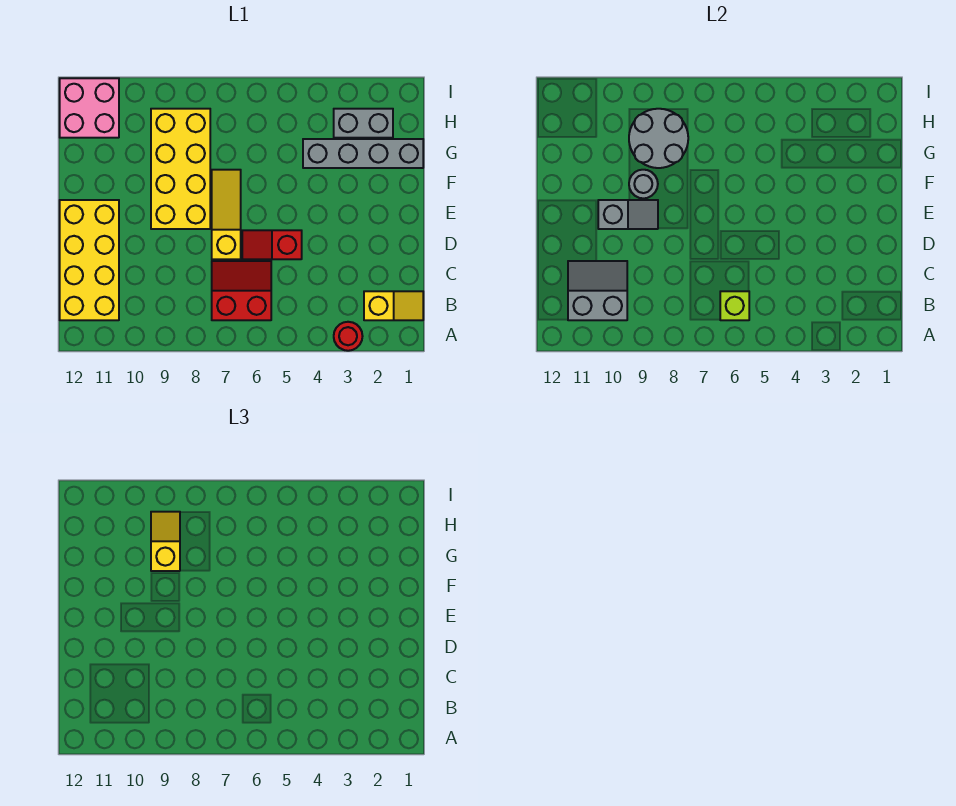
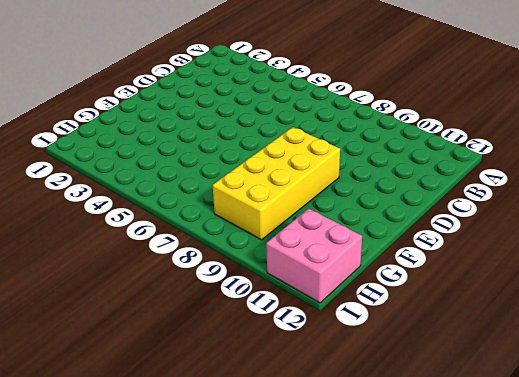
none -> red round brick A3 level 1
none -> yellow slope B1:B2 level 1 top 2
none -> red slope B6:C7 level 1 top B

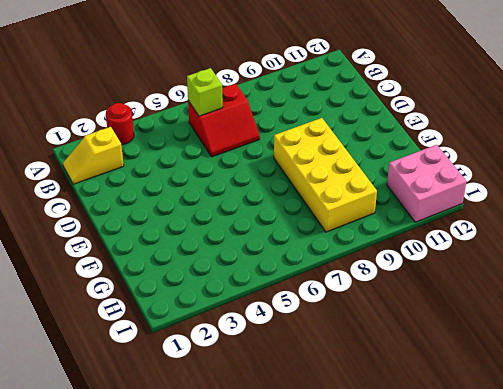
none -> yellow brick B11:E12 level 1
none -> red slope D5:D6 level 1 top 5
none -> yellow slope D7:F7 level 1 top D

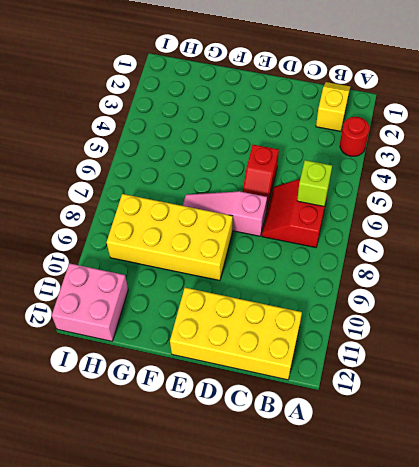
pink slope D7:F7 level 1 top D -> yellow slope D7:F7 level 1 top D
none -> grey brick G1:G4 level 1
none -> grey brick H2:H3 level 1
none -> grey slope B10:C11 level 2 top B

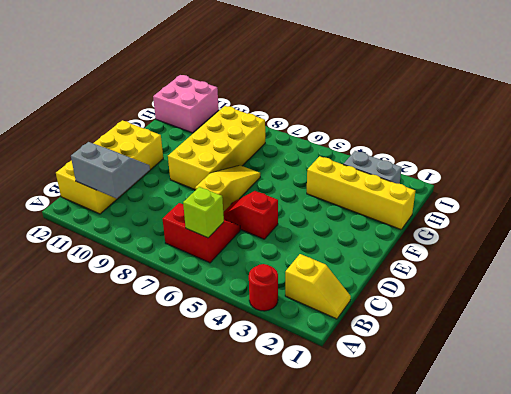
yellow brick G1:G4 level 1 -> grey brick G1:G4 level 1
none -> grey slope E9:E10 level 2 top 10
none -> grey round brick F9 level 2
none -> grey round brick G8:H9 level 2

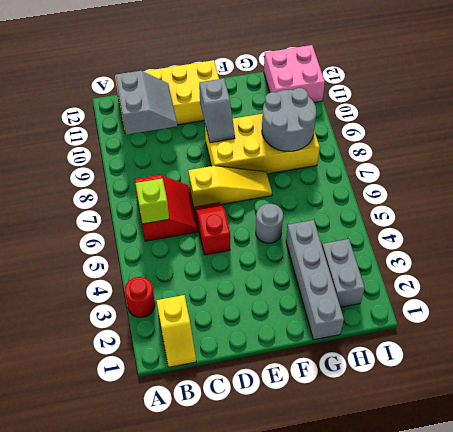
grey round brick F5 level 1 -> grey round brick F9 level 2
none -> yellow slope G9:H9 level 3 top G

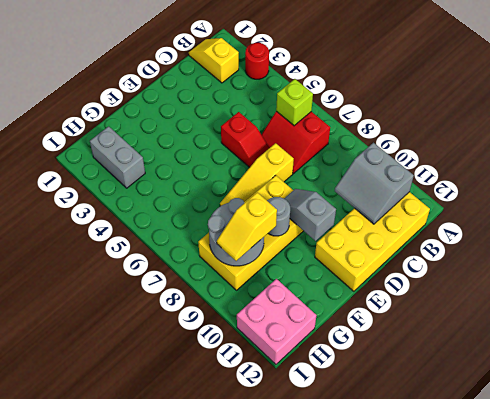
none -> grey brick G1:G4 level 1

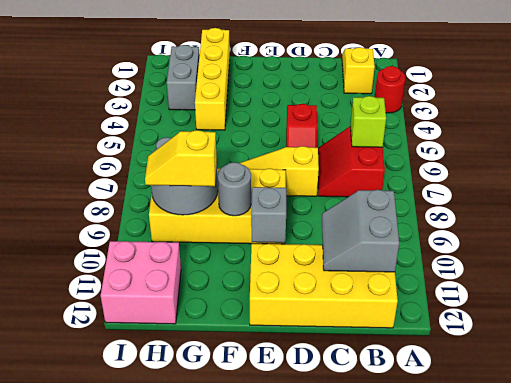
yellow brick G1:G4 level 1 -> grey brick G1:G4 level 1

